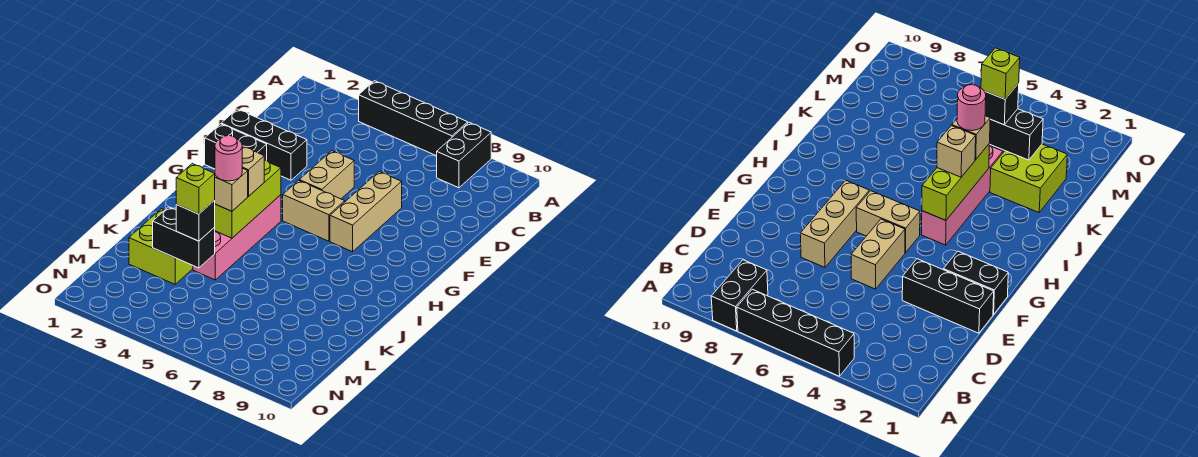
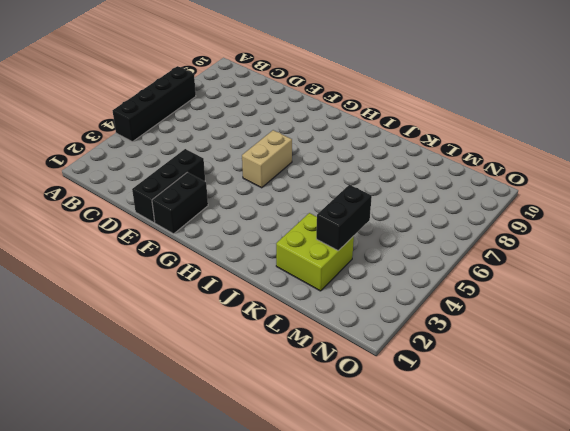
none -> black brick A8:B8 level 1
none -> tan brick E5:F5 level 1
none -> tan brick E7:G7 level 1

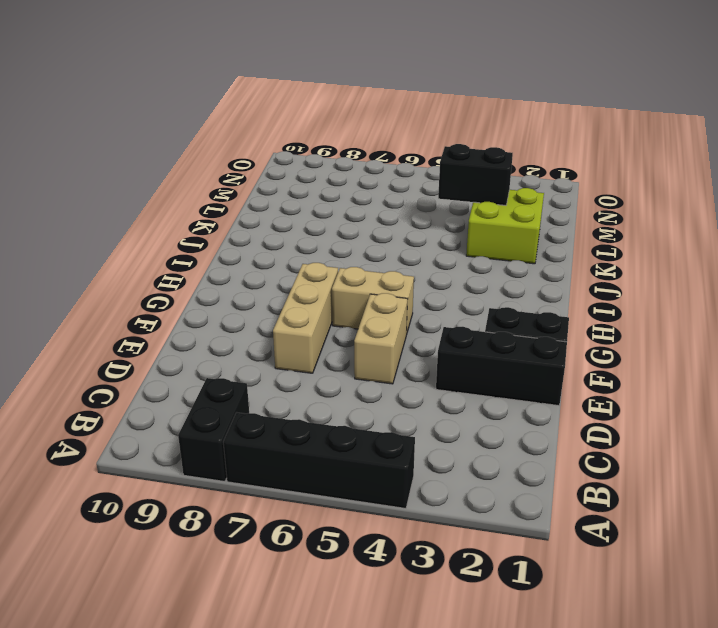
none -> pink brick H4:K4 level 1
none -> lime brick H4:J4 level 2
none -> tan brick I4 level 3

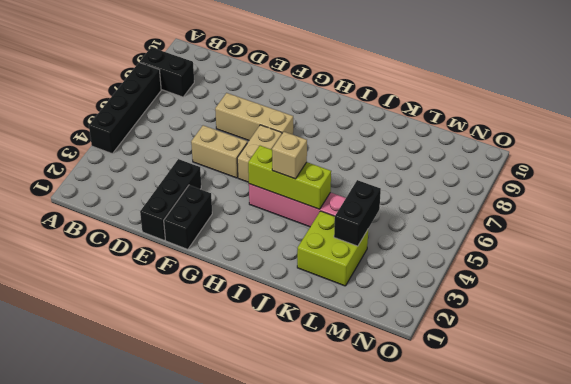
none -> tan brick J4 level 3
none -> black brick L4 level 3
none -> pink round brick J4 level 4

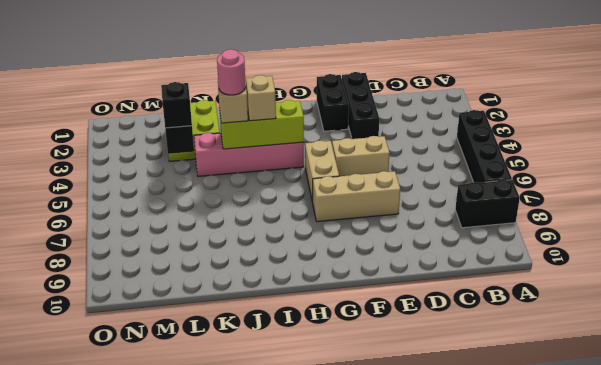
none -> lime brick L4 level 4

